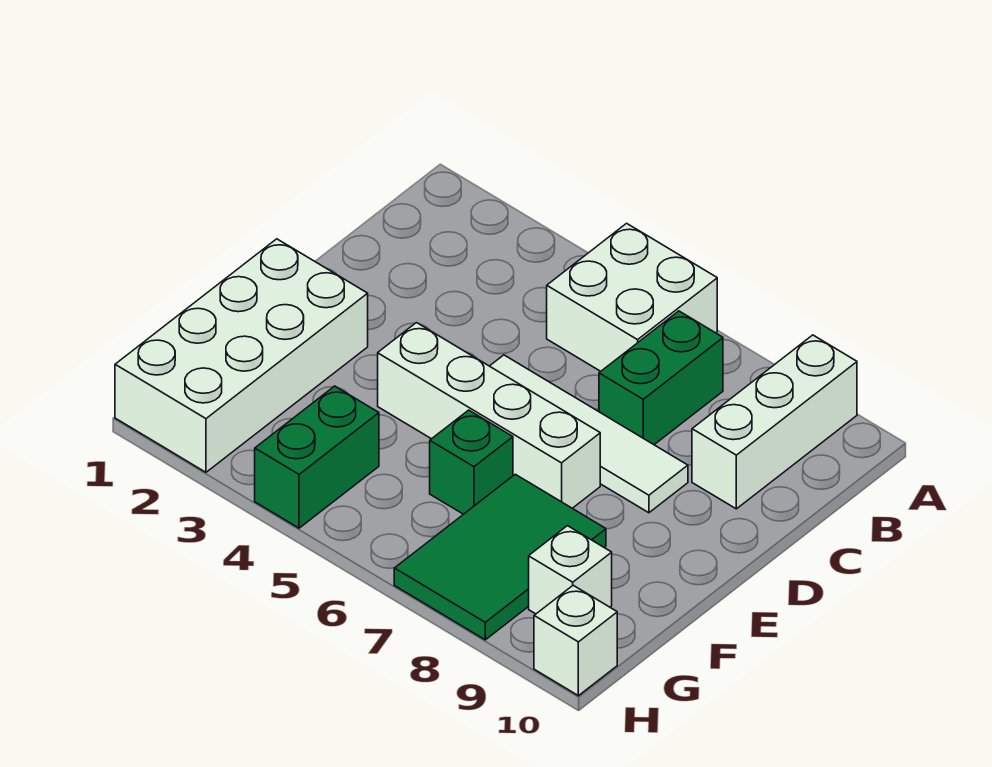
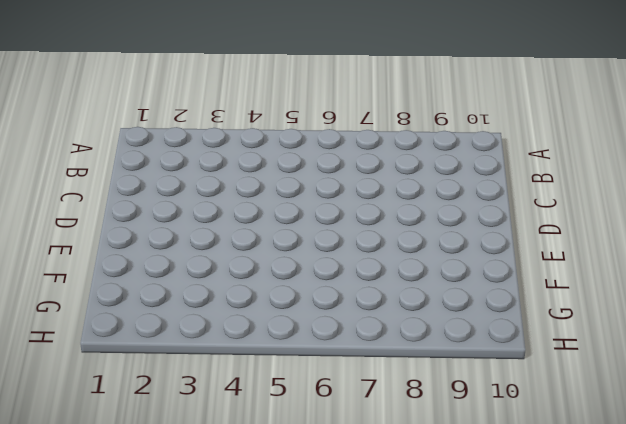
none -> white brick A5:B6 level 1
none -> white brick A9:C9 level 1

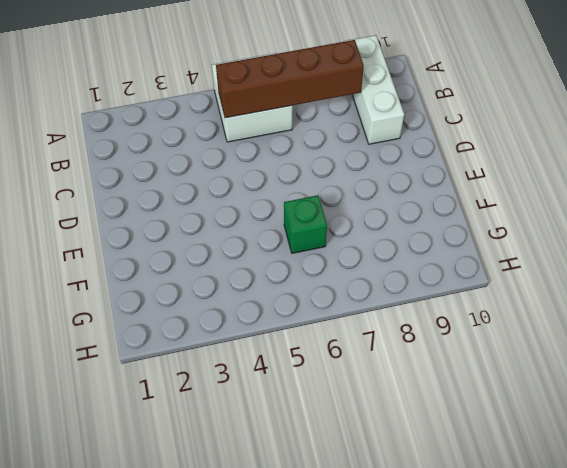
brown brick B5:B8 level 2 -> none
none -> green brick B7:C7 level 1
none -> white tile D5:D8 level 1

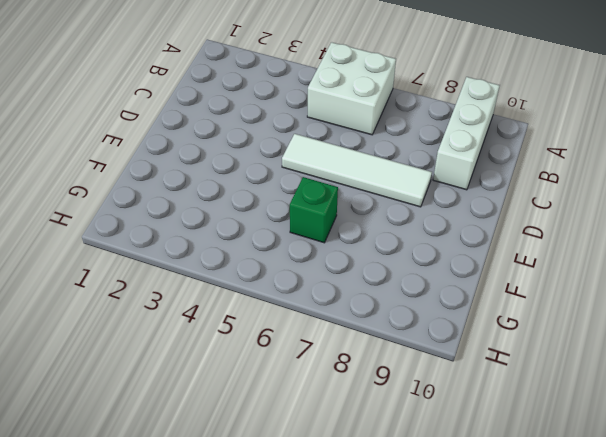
none -> green brick B7:C7 level 1
none -> white brick E1:H2 level 1

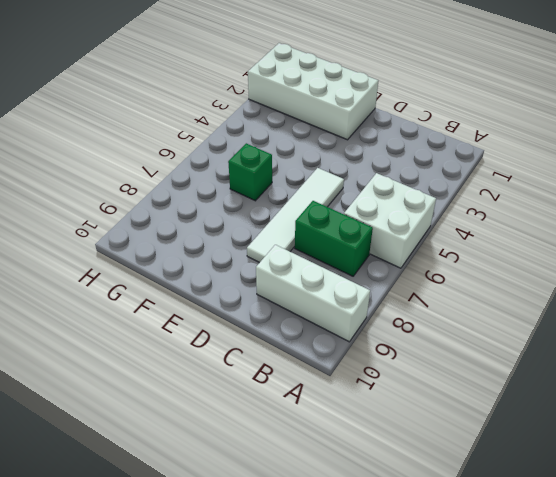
none -> white brick E4:E7 level 1
none -> green tile F7:H8 level 1

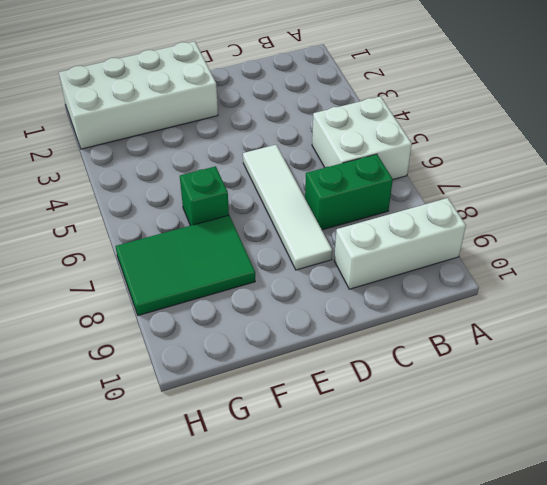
none -> white brick E4:E7 level 1
none -> green brick G4:H4 level 1

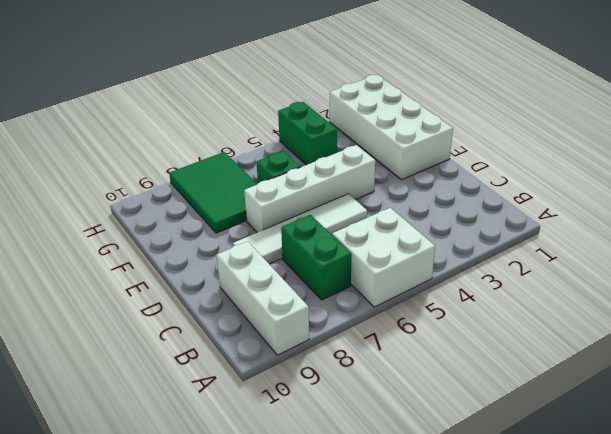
none -> white brick G9 level 1
none -> white brick H10 level 1

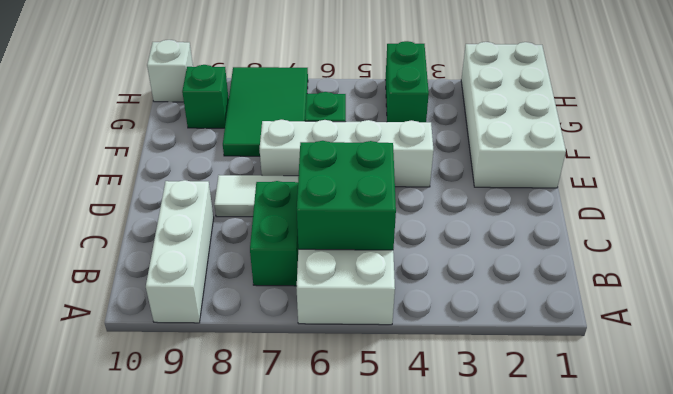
green brick B5:C6 level 2 -> none
green brick G9 level 1 -> white brick G9 level 1

